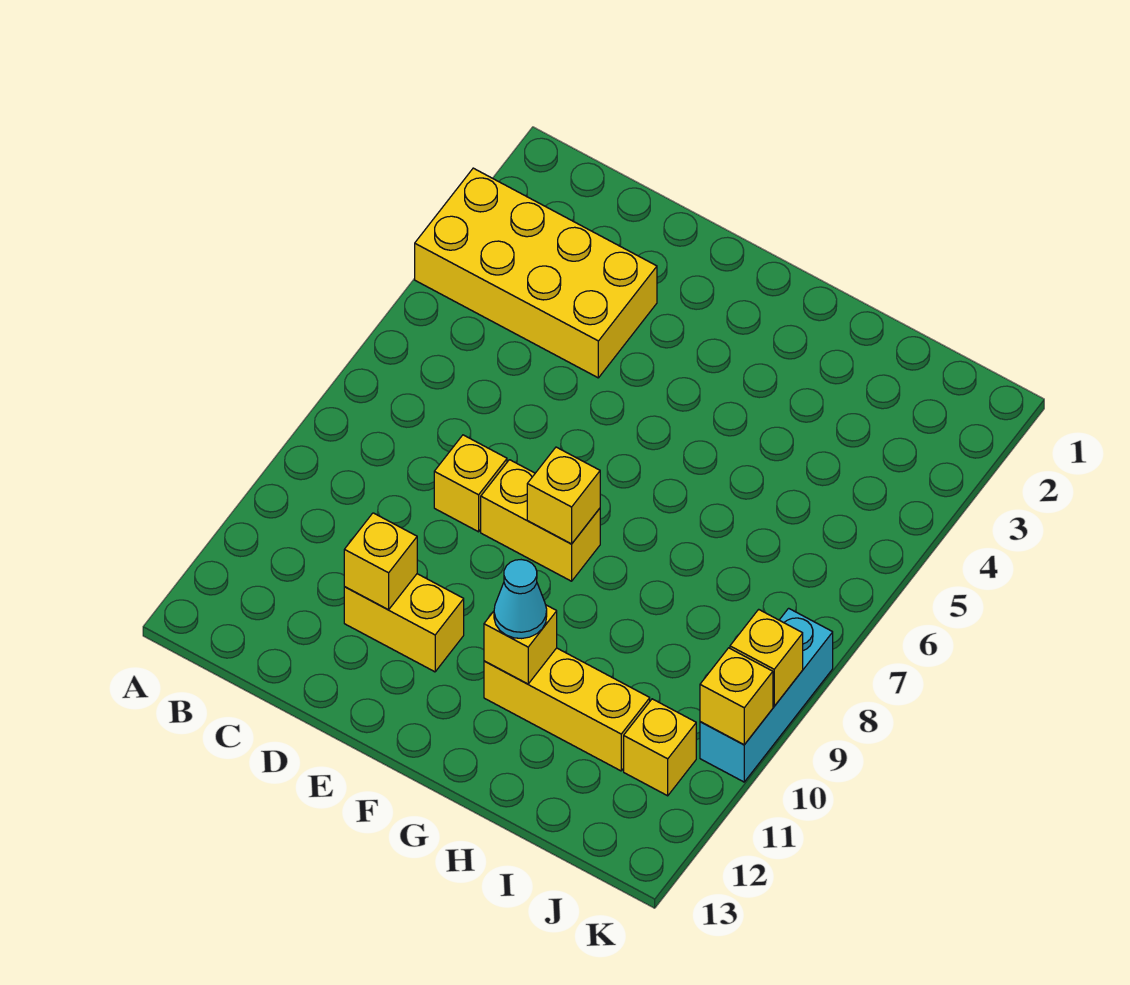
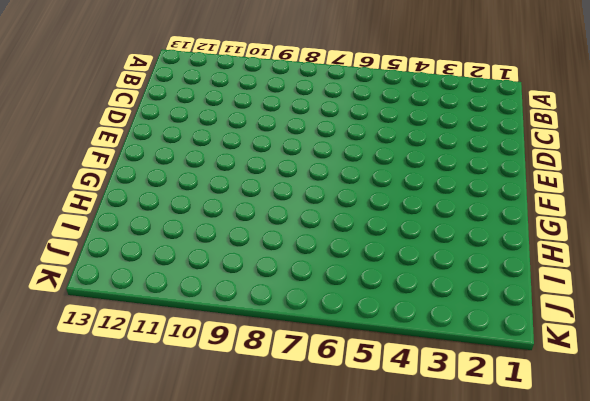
none -> yellow brick A3:D4 level 1
none -> yellow brick D8 level 1
none -> yellow brick D11:E11 level 1

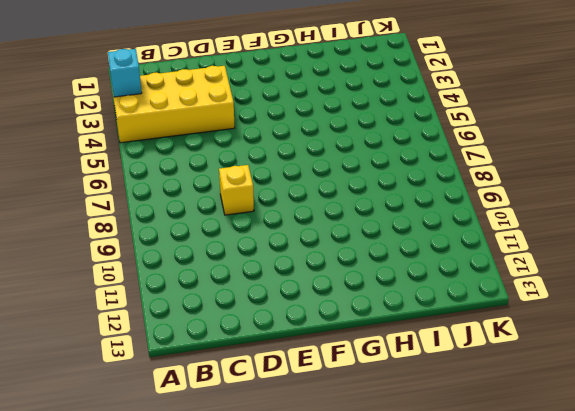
cyan brick A3 level 2 -> none
none -> yellow brick D11:E11 level 1
none -> yellow brick E8:F8 level 1
none -> yellow brick G11:I11 level 1

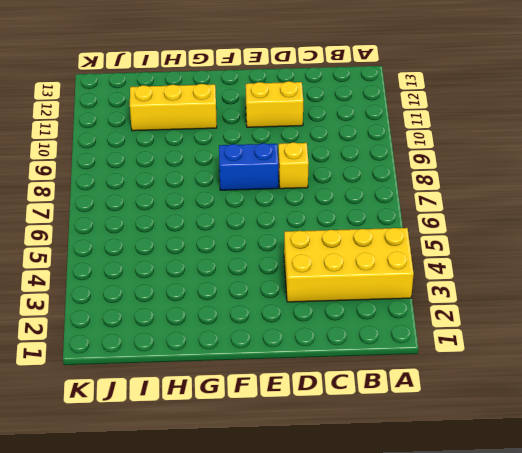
blue brick E8:F8 level 1 -> yellow brick E8:F8 level 1
none -> yellow brick J11 level 1
none -> cyan brick K8:K10 level 1
none -> yellow brick D11 level 2

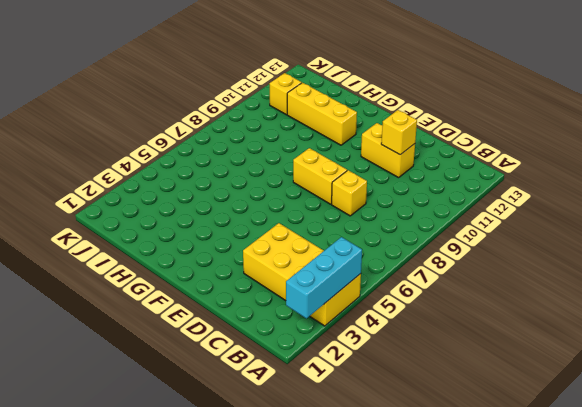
cyan brick A2:A4 level 2 -> cyan brick K8:K10 level 1
none -> yellow brick F8 level 2
none -> yellow brick G11 level 2
none -> yellow brick K9 level 2

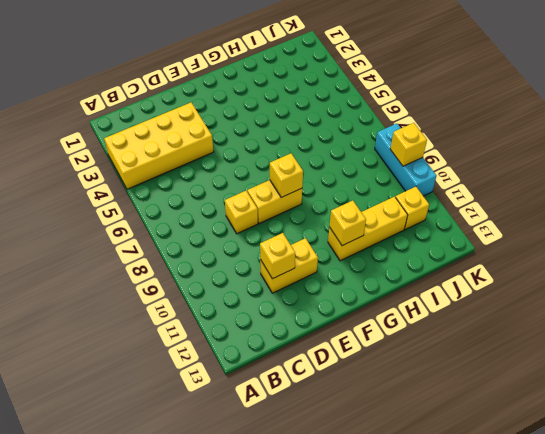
none -> yellow brick K10 level 2
none -> cyan cone G11 level 3

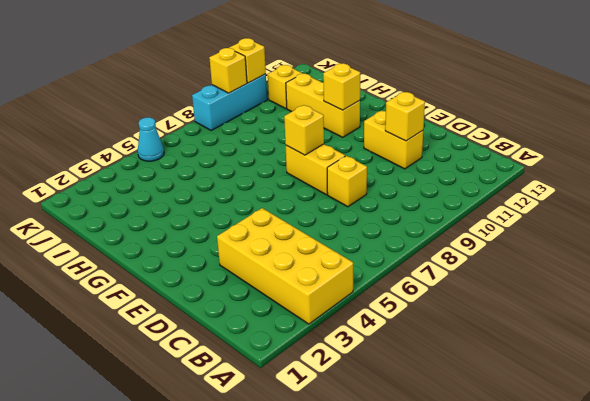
cyan cone K5 level 1 -> cyan cone G11 level 3

